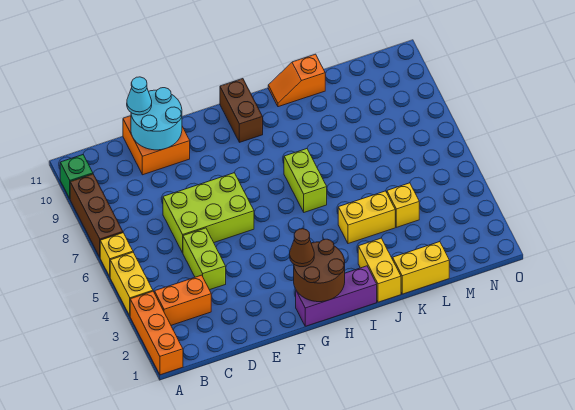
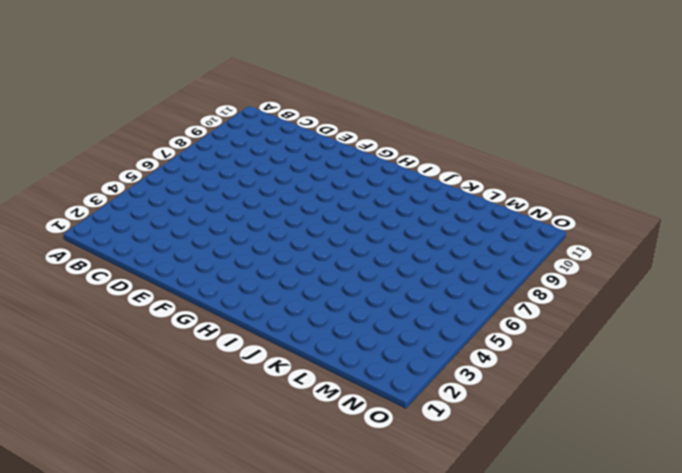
none -> orange brick A1:A3 level 1
none -> yellow brick A4:A5 level 1
none -> yellow brick A6 level 1

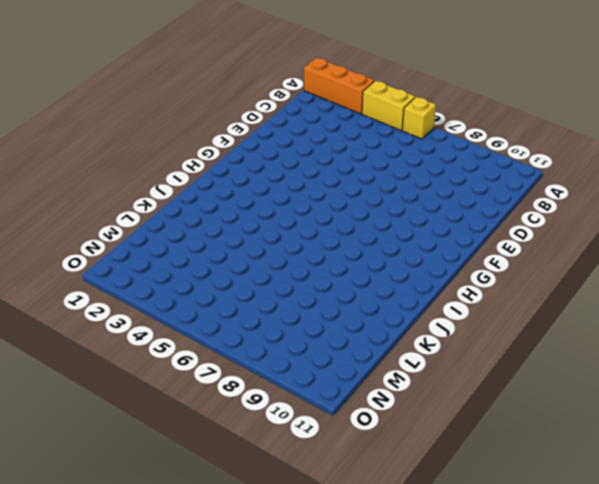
none -> brown brick A7:A9 level 1
none -> green brick A10 level 1
none -> orange brick B3:C3 level 1

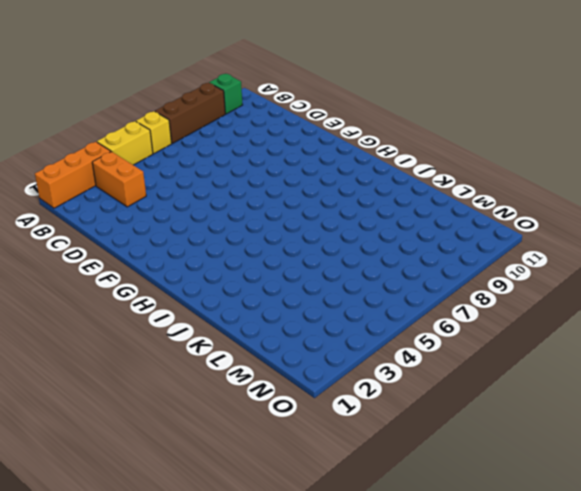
none -> lime brick D4:D5 level 1
none -> lime brick D6:F7 level 1
none -> orange brick D10:E11 level 1

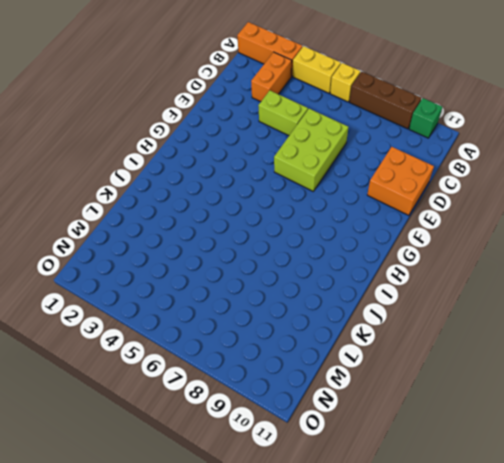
none -> purple brick G1:I1 level 1
none -> brown brick H10:H11 level 1
none -> lime brick I6:I7 level 1

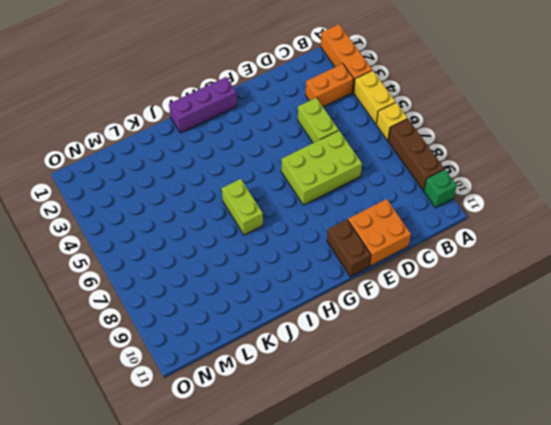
brown brick F10:F11 level 1 -> brown brick H10:H11 level 1
none -> yellow brick J1:J2 level 1
none -> yellow brick J4:K4 level 1
none -> orange slope J11:K11 level 1 top K

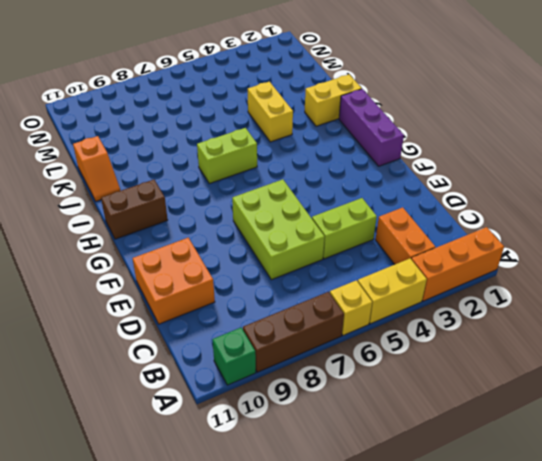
none -> yellow brick K1:L1 level 1
none -> yellow brick L4 level 1
none -> cyan round brick D10:E11 level 2

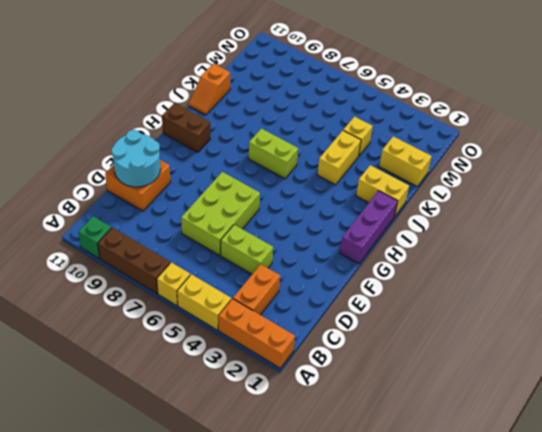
yellow brick L1:L2 level 1 -> yellow brick K1:L1 level 1
none -> brown round brick G1:H2 level 2
none -> cyan cone D11 level 3
none -> brown cone G2 level 3

